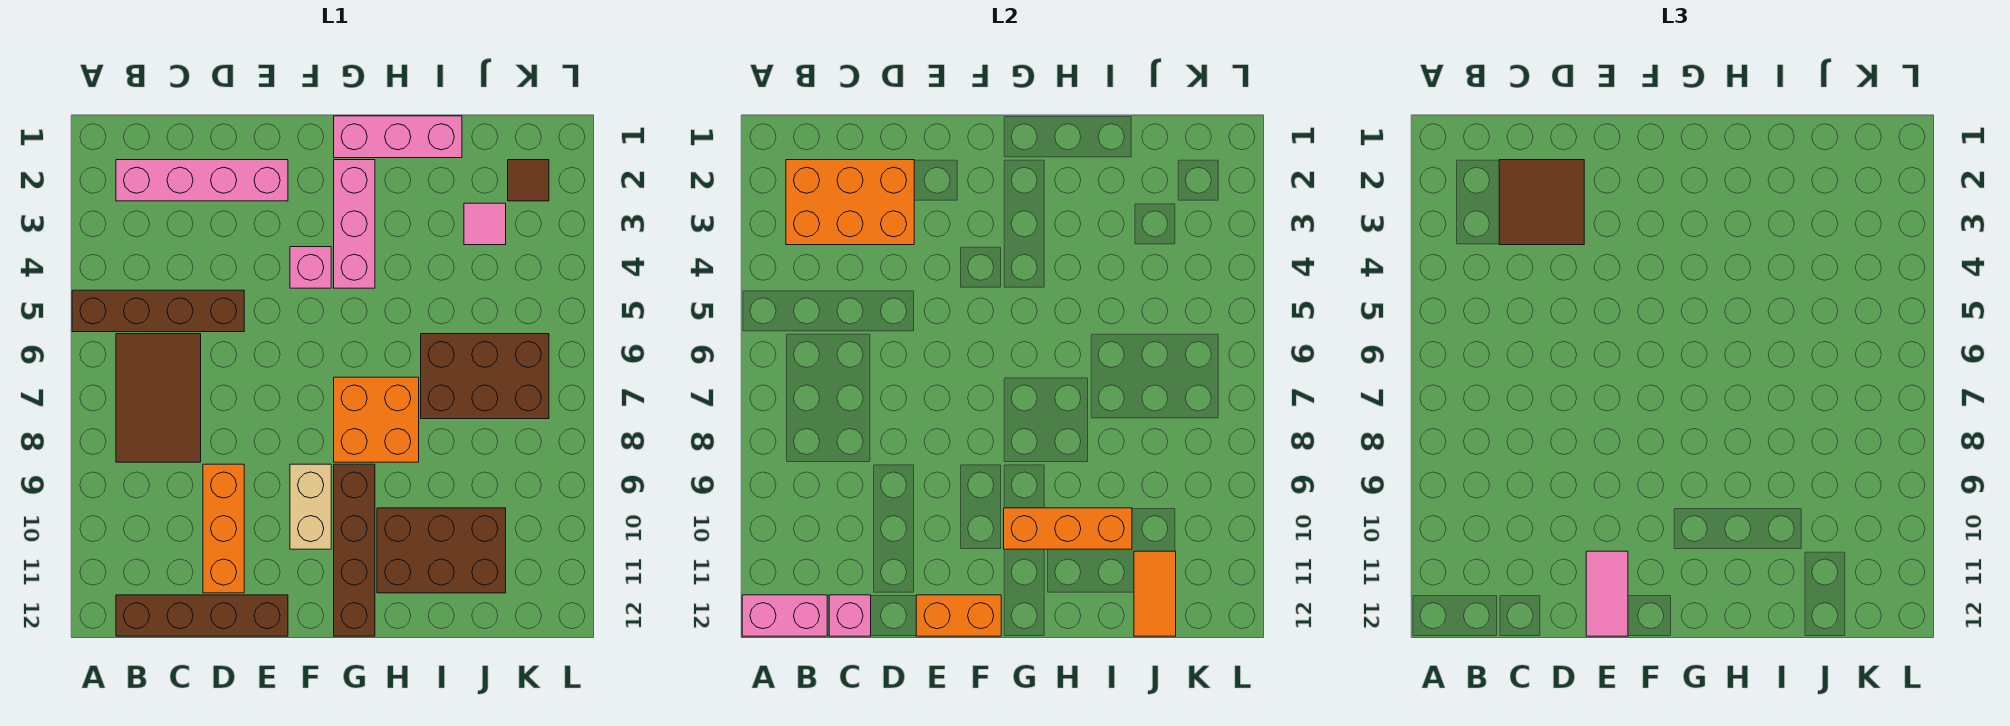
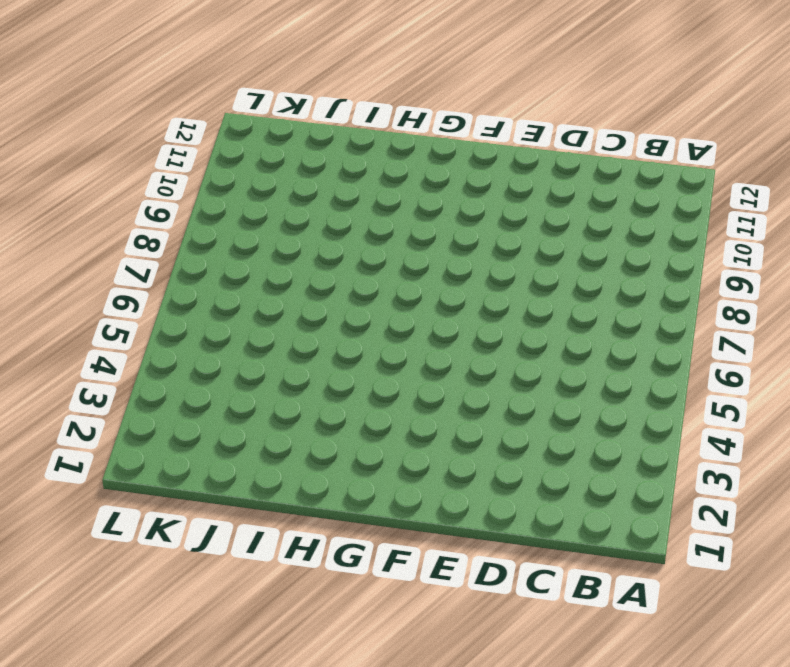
none -> brown brick A5:D5 level 1
none -> pink brick B2:E2 level 1
none -> brown tile B6:C8 level 1

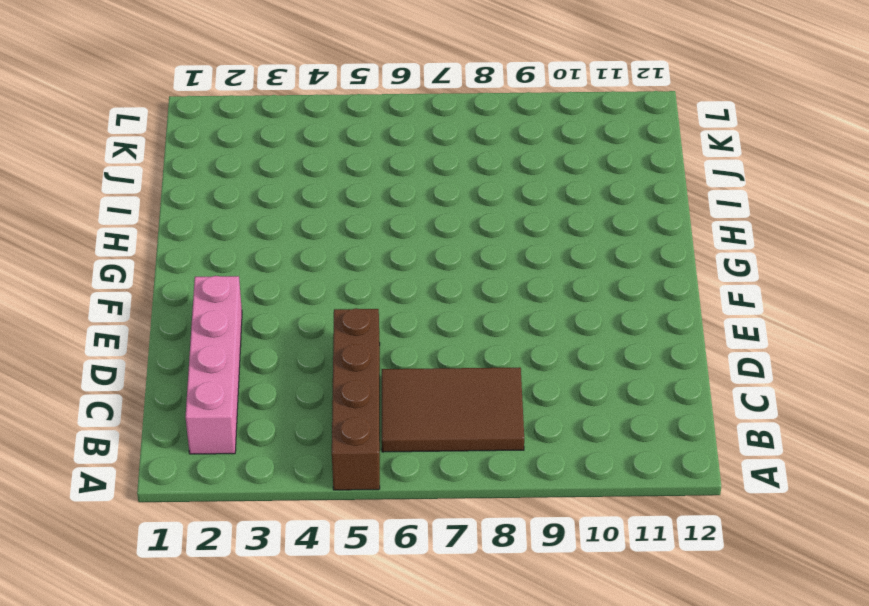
none -> brown brick B12:E12 level 1
none -> orange brick D9:D11 level 1
none -> pink brick F4 level 1

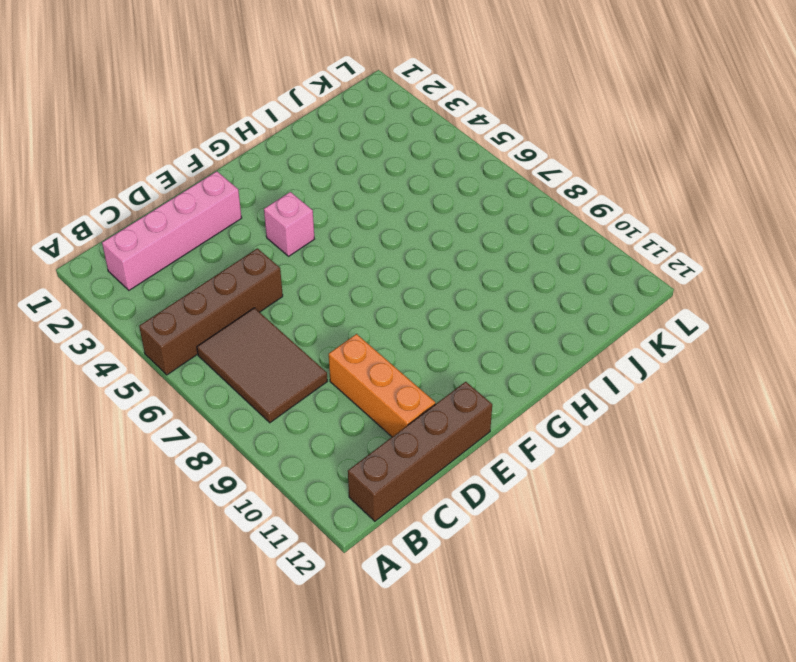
none -> tan brick F9:F10 level 1
none -> pink brick G1:I1 level 1
none -> pink brick G2:G4 level 1

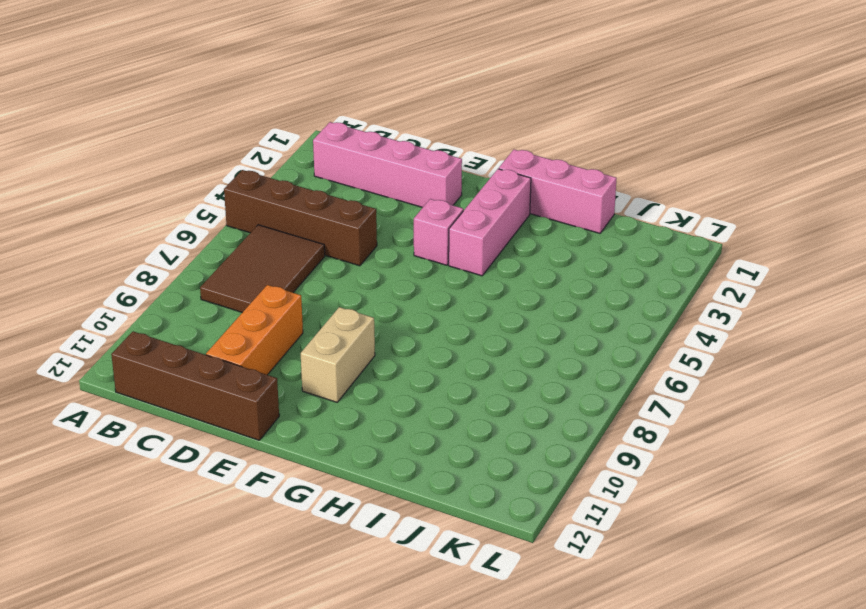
none -> orange brick G7:H8 level 1
none -> brown brick G9:G12 level 1
none -> brown brick H10:J11 level 1

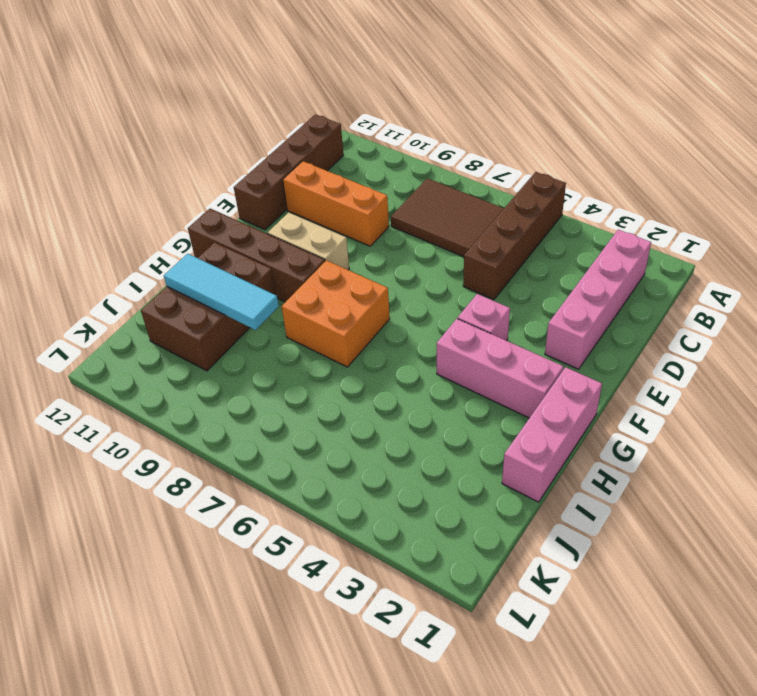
cyan tile I9:I11 level 2 -> orange brick G10:I10 level 2
none -> brown brick I6:K7 level 1
none -> pink tile J3 level 1
none -> brown tile K2 level 1

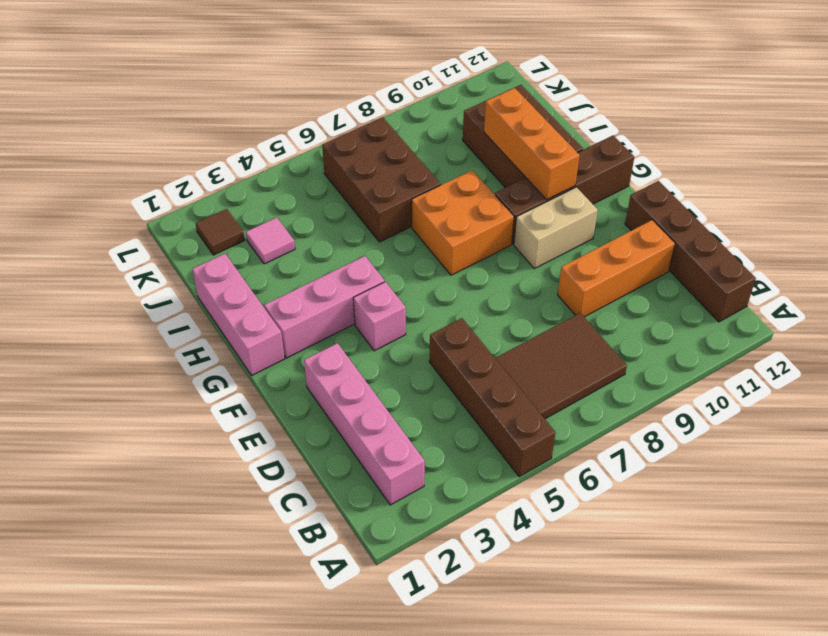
none -> pink brick A12:B12 level 2
none -> orange brick B2:D3 level 2
none -> pink brick C12 level 2

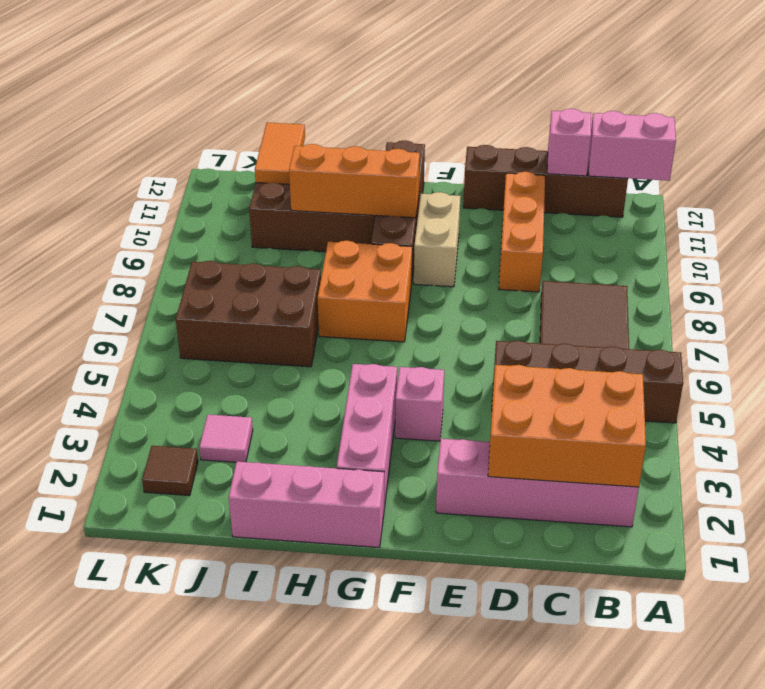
none -> orange brick E12:F12 level 2
none -> brown tile C2:D3 level 3
none -> pink tile E11:E12 level 3

